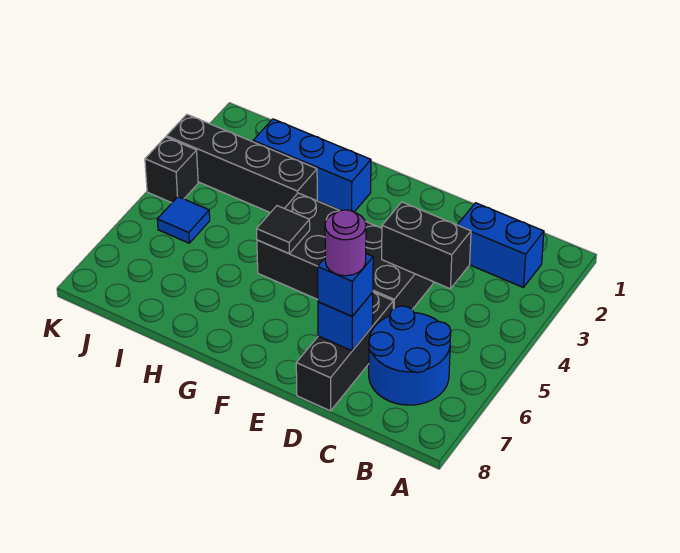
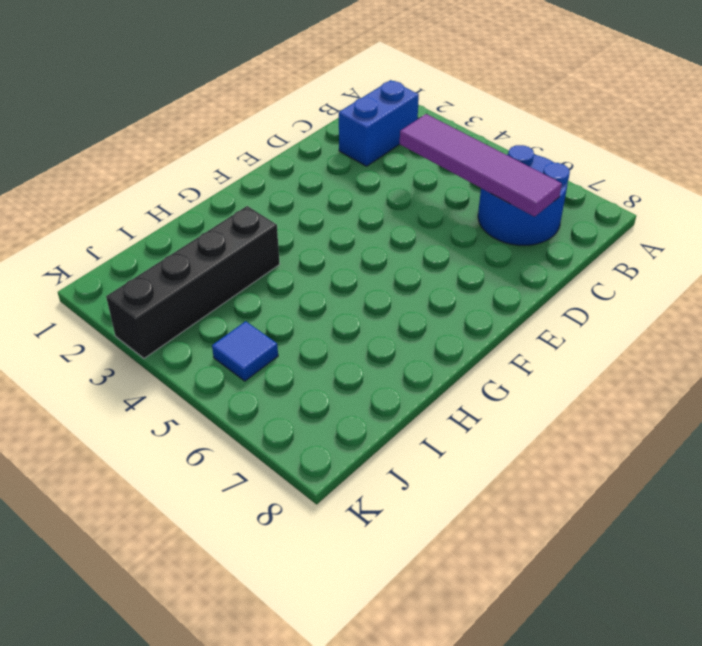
purple tile C4:C7 level 2 -> black brick C4:D4 level 2
none -> black brick D4:G5 level 1
none -> black brick D6:D8 level 1
none -> blue brick G2:I2 level 1

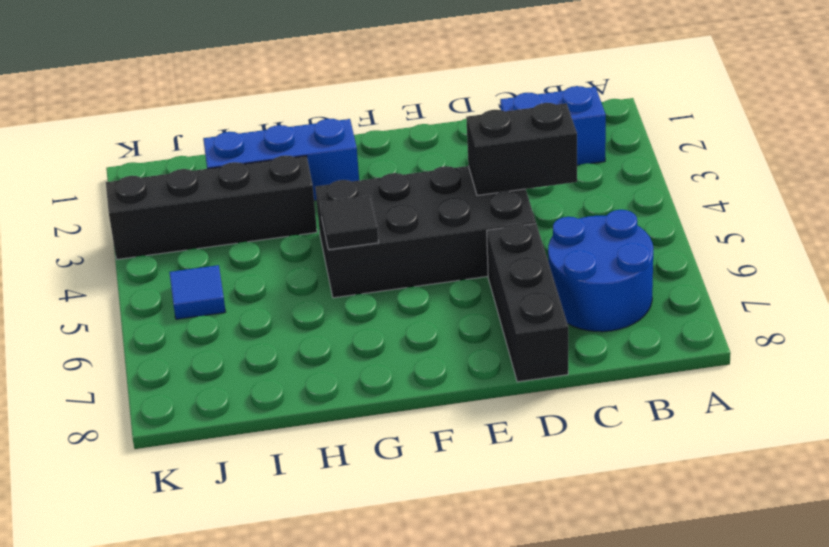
none -> black brick K4 level 1
none -> blue brick D7 level 2
none -> blue brick D7 level 3

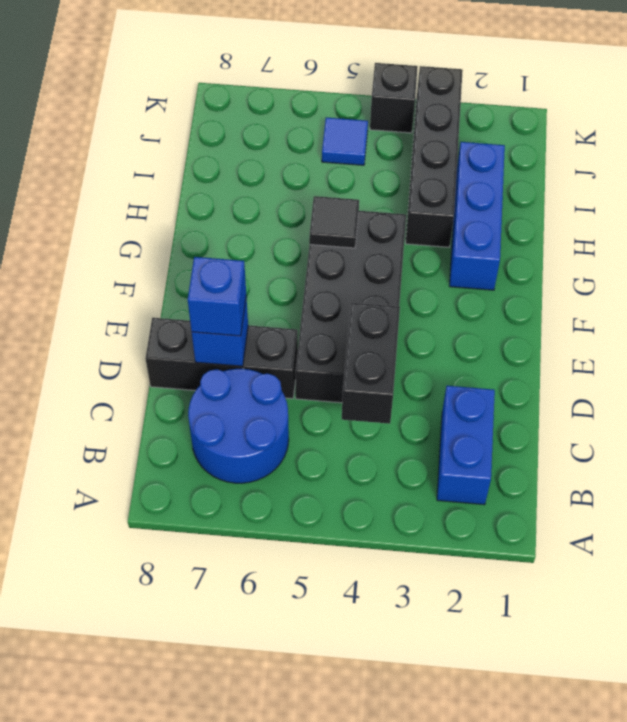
none -> purple round brick D7 level 4

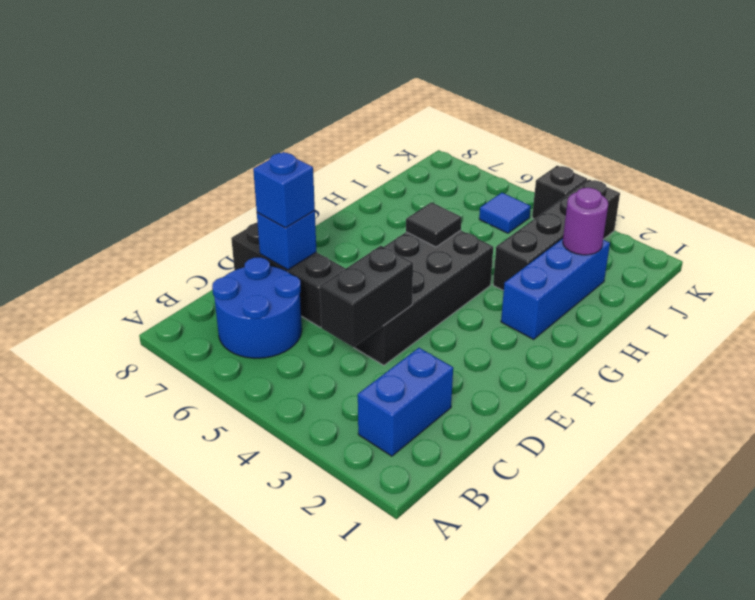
purple round brick I2 level 2 -> purple round brick D7 level 4

